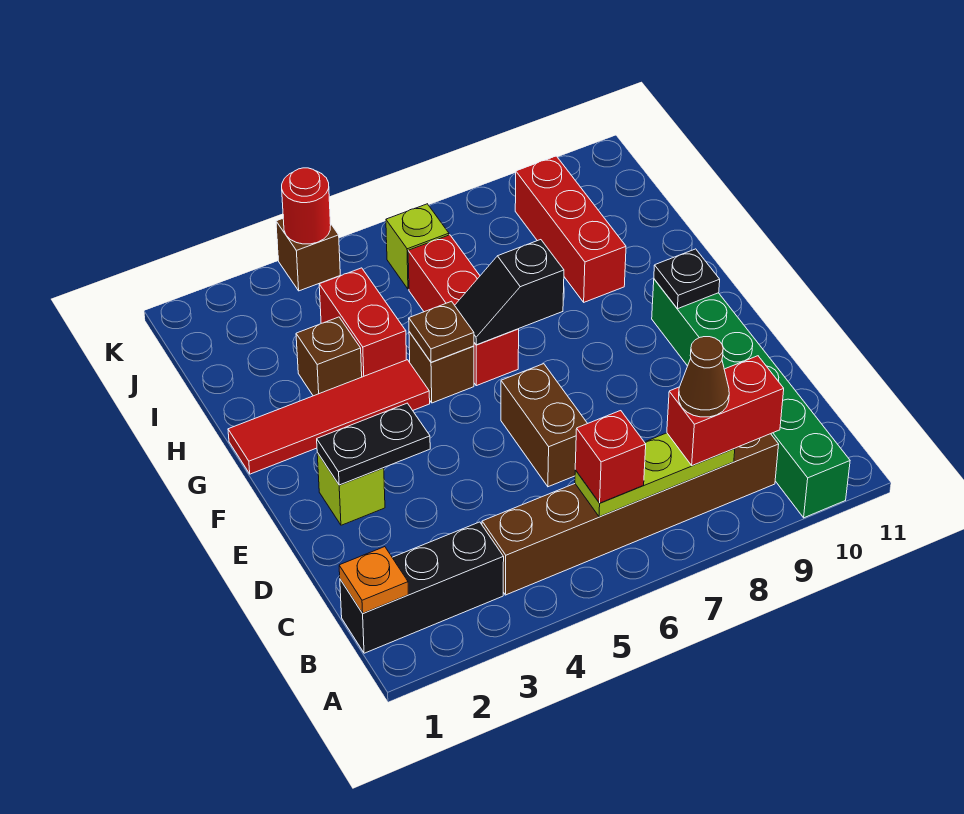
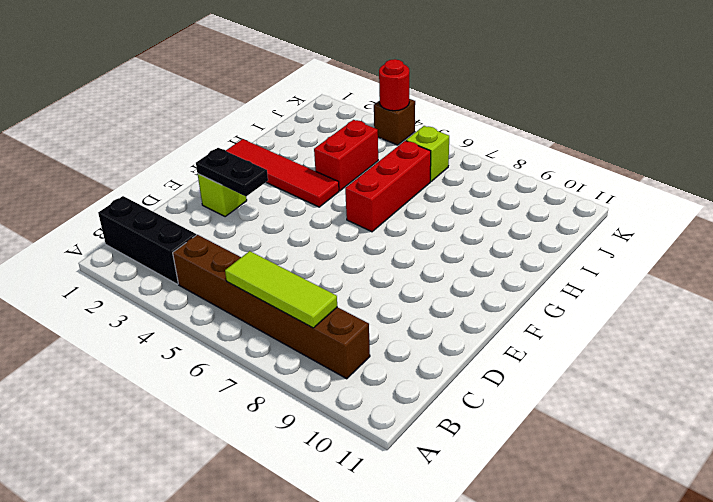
lime tile B6:B8 level 2 -> lime plate B6:B8 level 2
none -> green brick A10:F10 level 1
none -> brown brick D6:E6 level 1
none -> brown brick G5 level 1

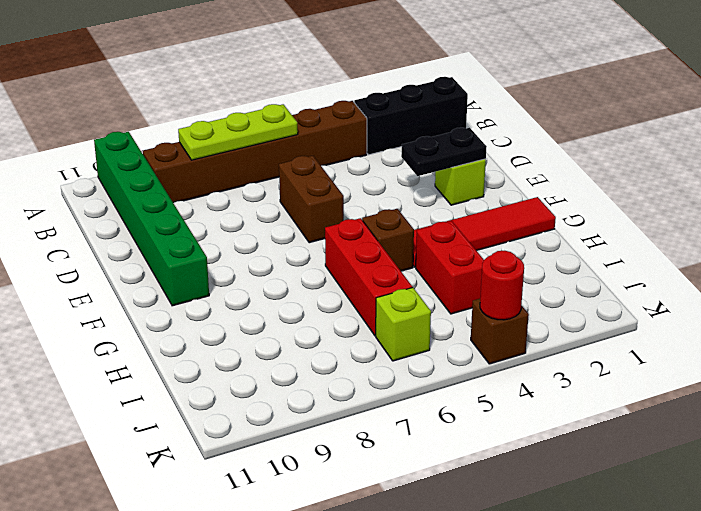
none -> brown brick H3 level 1
none -> red brick H9:J9 level 1
none -> orange plate B1 level 2

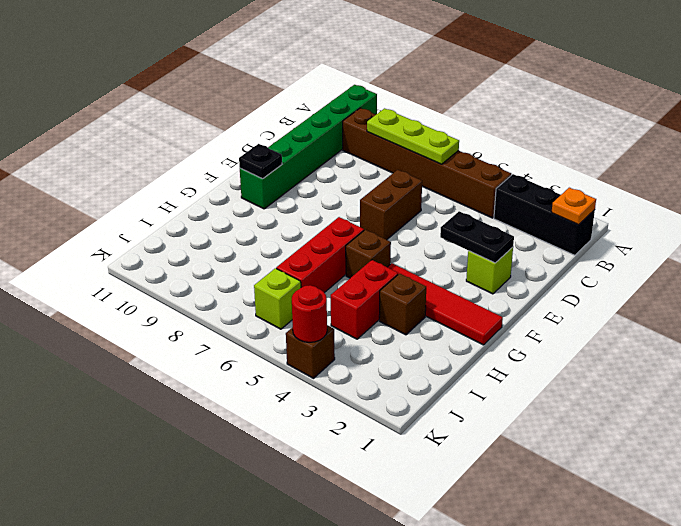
none -> red brick H9:J9 level 1
none -> brown plate G5 level 2
none -> black slope G6:G7 level 2 top 7

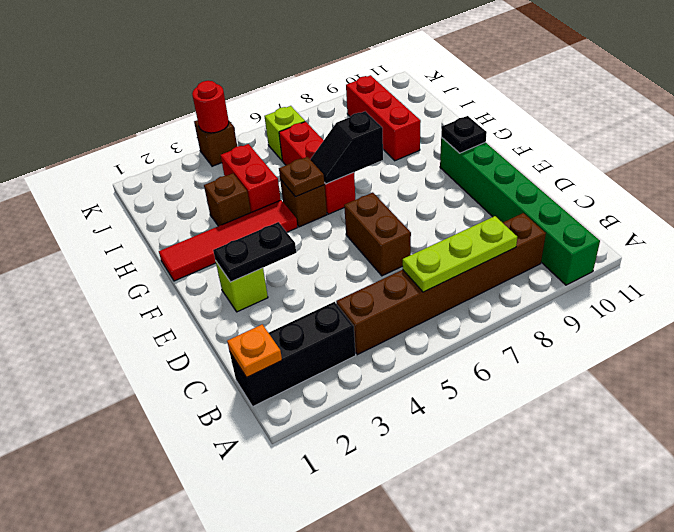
none -> red brick B6 level 3
none -> red brick B8:B9 level 3
none -> brown cone B8 level 4

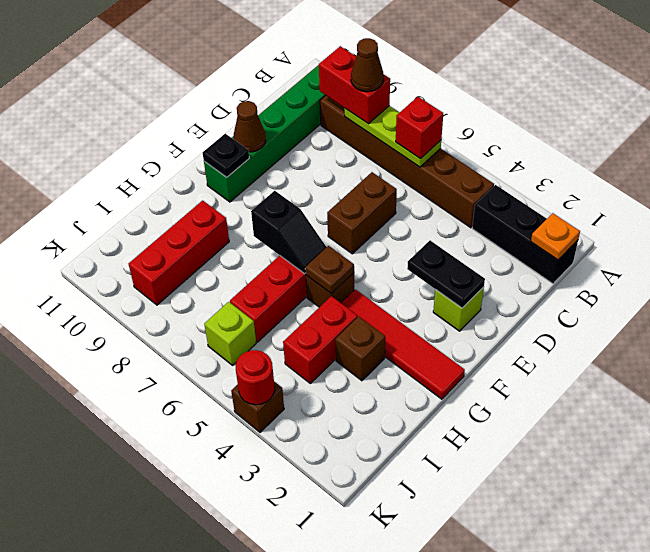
brown cone E10 level 2 -> none

